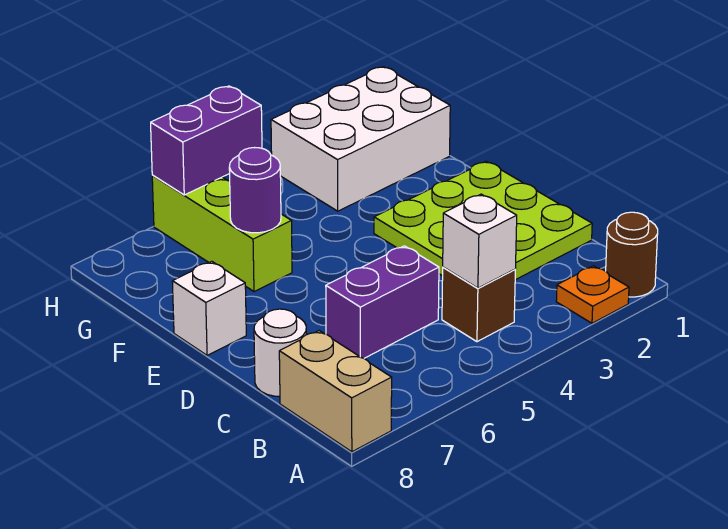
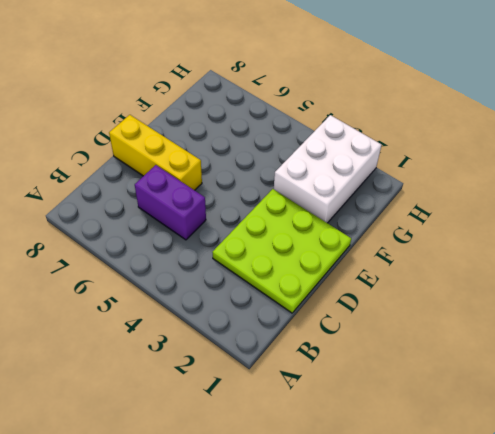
yellow brick D6:D8 level 1 -> none
white brick F2:H3 level 1 -> white brick G1:H3 level 1
none -> brown round brick A1 level 1
none -> orange plate A2 level 1
none -> tan brick A8:B8 level 1

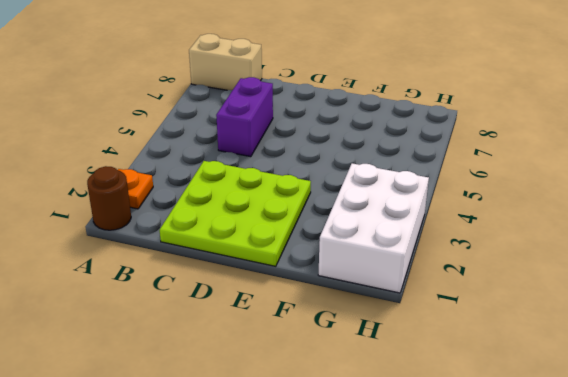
none -> brown brick B4 level 1
none -> white round brick C8 level 1
none -> white brick E8 level 1

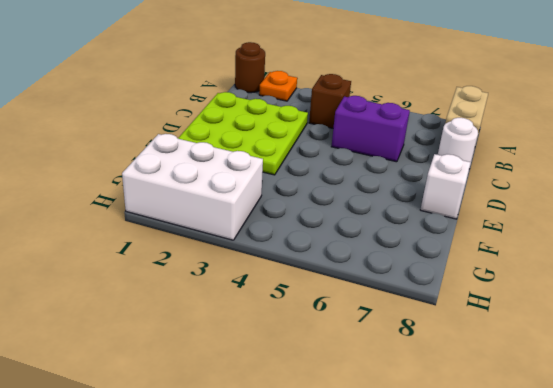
none -> lime brick F6:H6 level 1
none -> white brick B4 level 2
none -> purple round brick F6 level 2

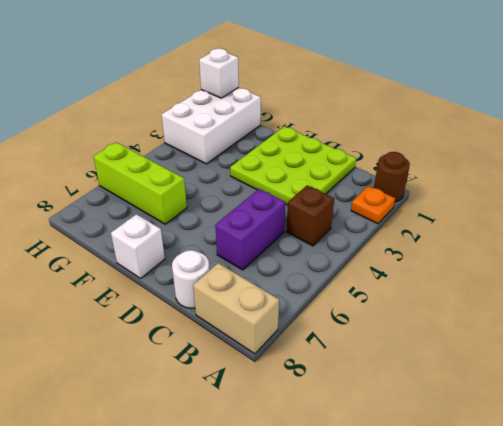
white brick H1 level 2 -> white brick B4 level 2
none -> purple round brick F6 level 2
none -> purple brick H5:H6 level 2

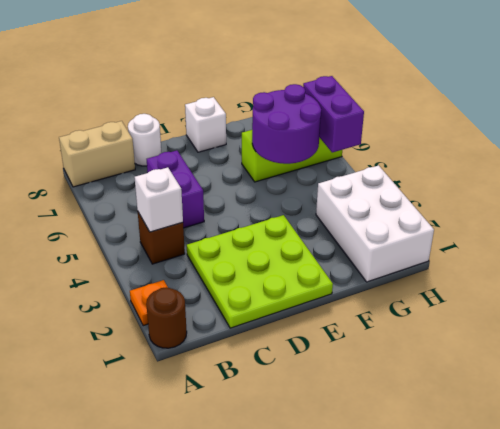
purple round brick F5:G6 level 2 -> purple round brick F6 level 2

